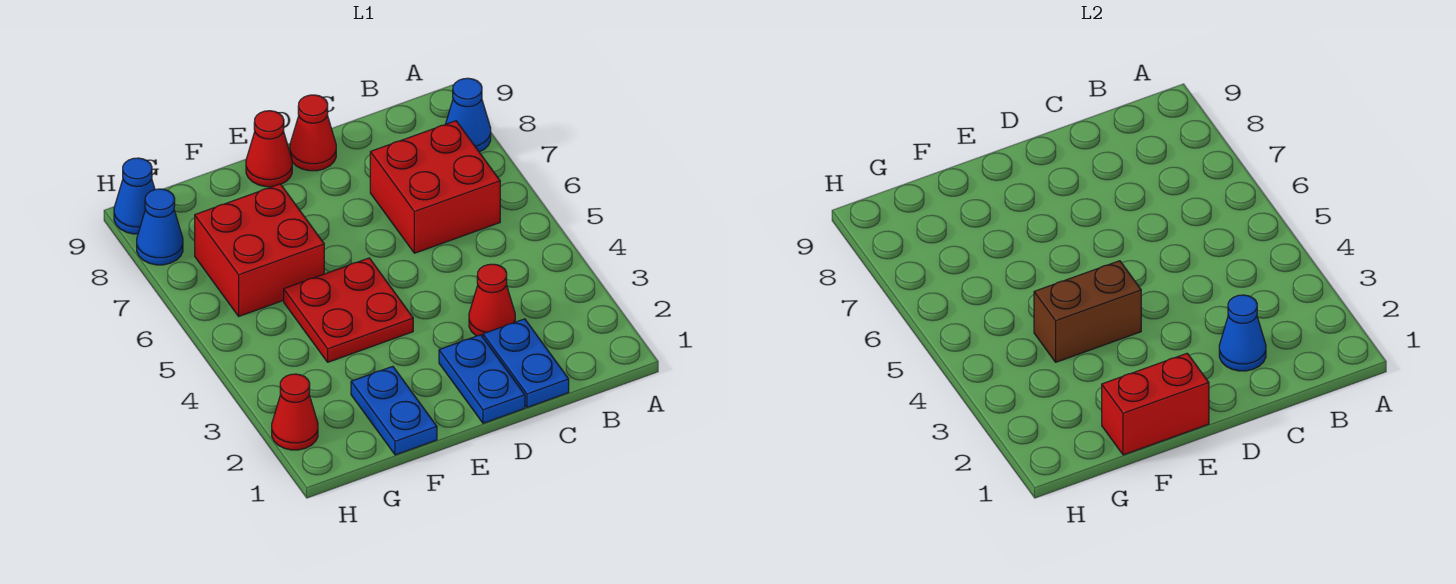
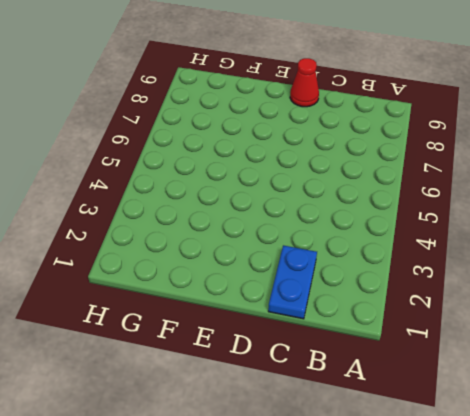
none -> blue cone A8 level 1
none -> red brick B6:C7 level 1
none -> red cone C3 level 1

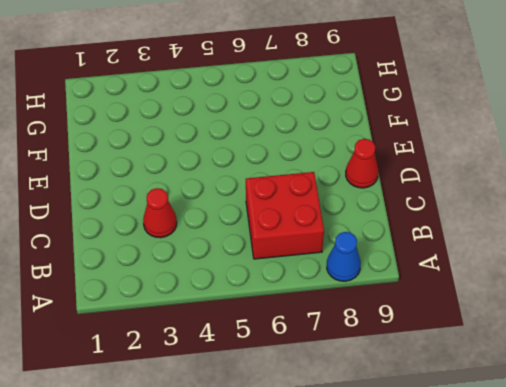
none -> blue plate C1:C2 level 1
none -> blue plate D1:D2 level 1
none -> red plate E4:F5 level 1

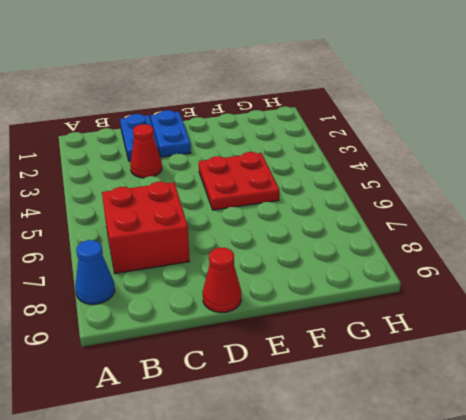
none -> red cone E9 level 1
none -> blue plate F1:F2 level 1
none -> red brick F6:G7 level 1

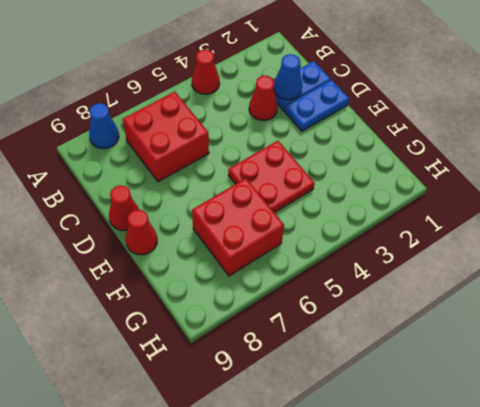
red cone A4 level 1 -> red cone H2 level 1
none -> blue plate F1:F2 level 1
none -> blue cone H8 level 1
none -> blue cone H9 level 1

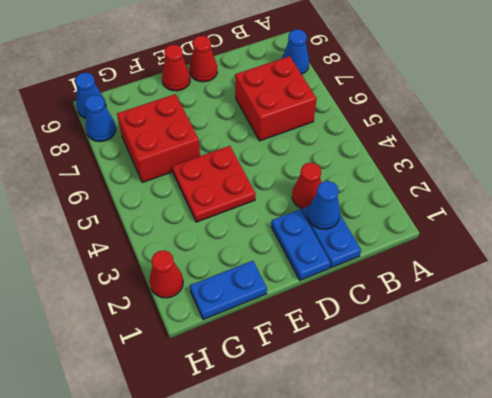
blue plate F1:G1 level 1 -> blue plate F1:F2 level 1
none -> red brick E1:F1 level 2
none -> brown brick E4:F4 level 2

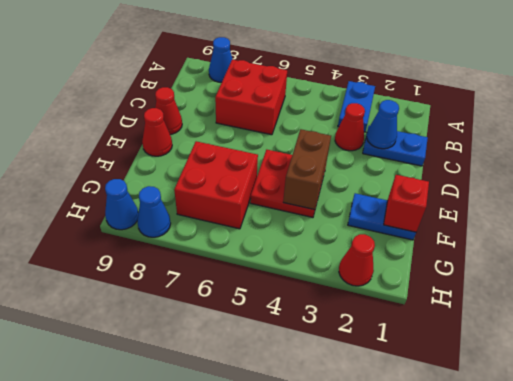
blue plate A3:B3 level 1 -> blue plate D1:D2 level 1
red brick F1 level 2 -> red brick E1:F1 level 2

